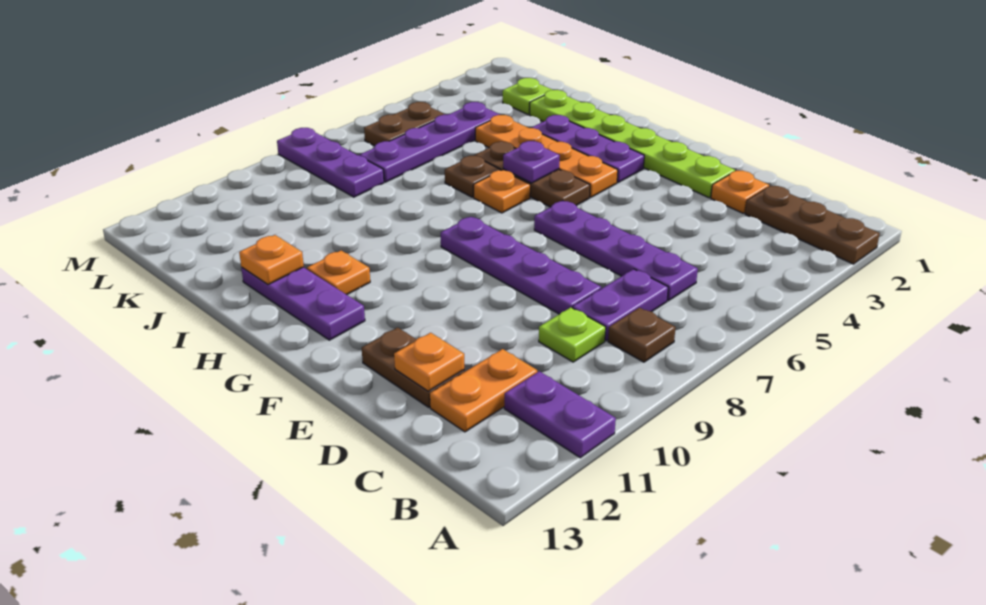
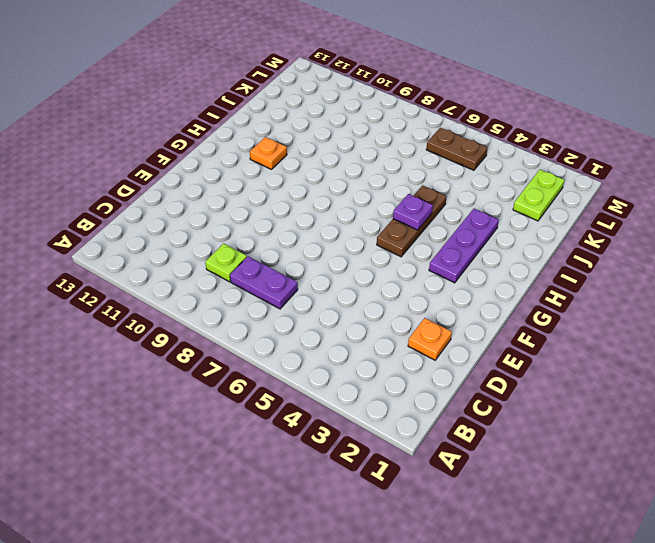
lime plate K2:L2 level 1 -> lime plate K2 level 1
none -> brown plate A2:C2 level 1
none -> purple plate A11:B11 level 1
none -> brown plate B8 level 1

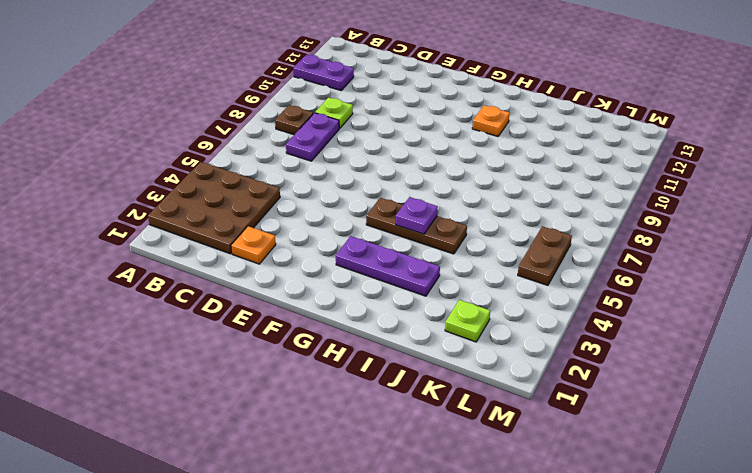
brown plate A2:C4 level 1 -> brown plate A2:C2 level 1
none -> purple plate C6:F6 level 1
none -> orange plate C11:C12 level 1
none -> purple plate D8:G8 level 1

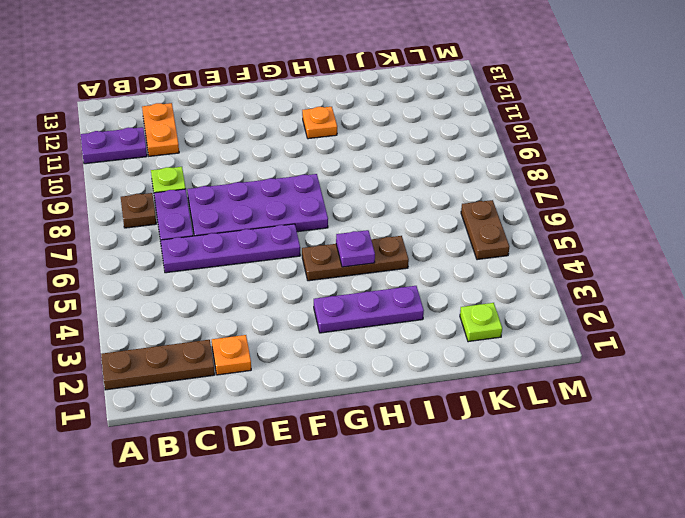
purple plate D7:G8 level 1 -> purple plate D8:G8 level 1
none -> brown plate D12:E12 level 1
none -> lime plate E2:J2 level 1
none -> orange plate G4:J4 level 1

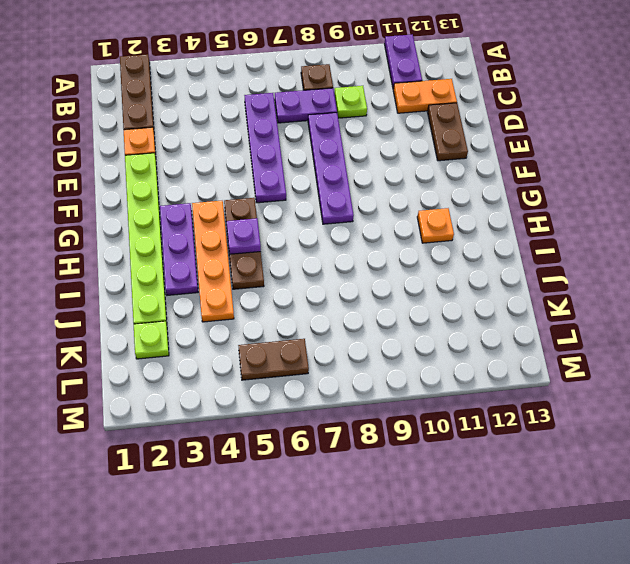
none -> purple plate G12:I12 level 1
none -> orange plate H6 level 1
none -> brown plate I6 level 1

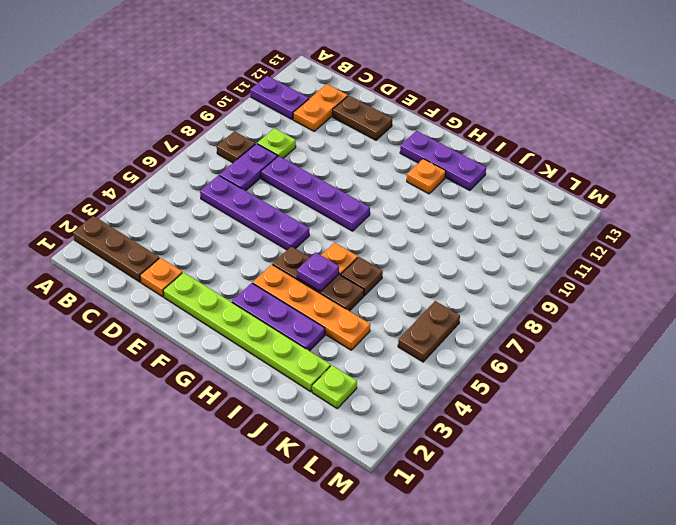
none -> purple plate K4:K7 level 1
none -> purple plate K8:M8 level 1
none -> orange plate D12 level 2

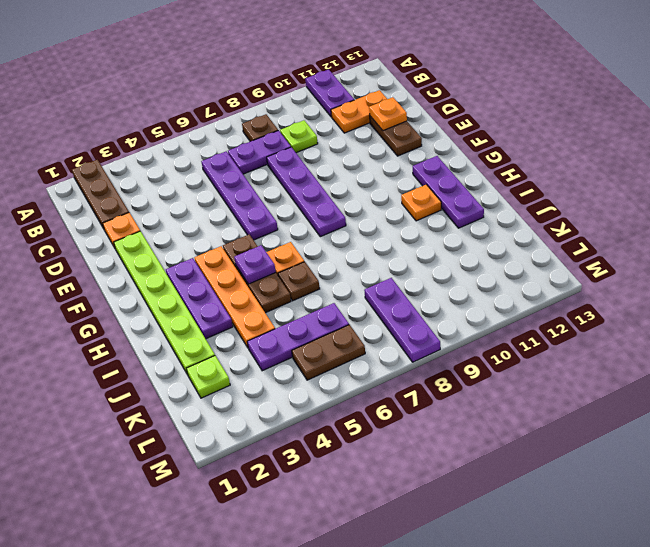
purple plate K4:K6 level 1 -> purple plate K4:K7 level 1
none -> orange plate I12 level 2

